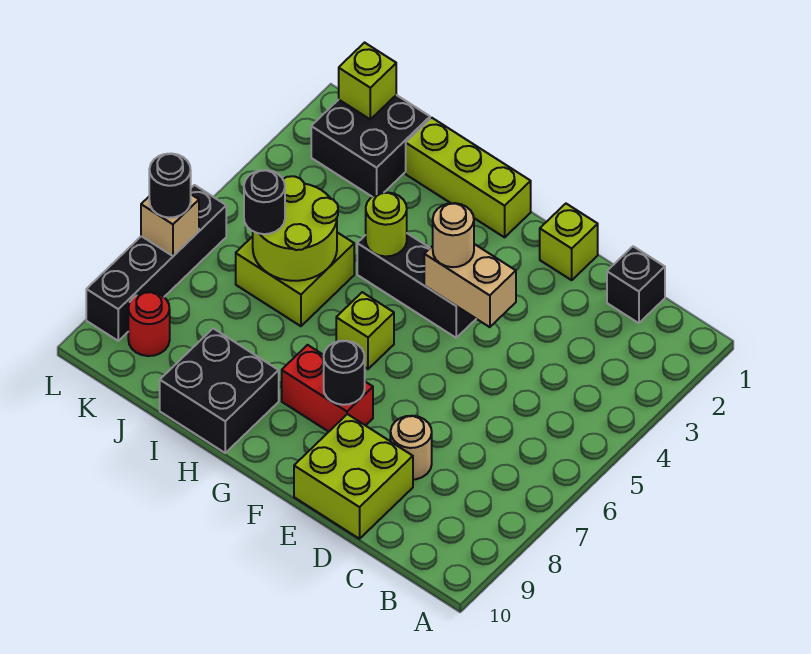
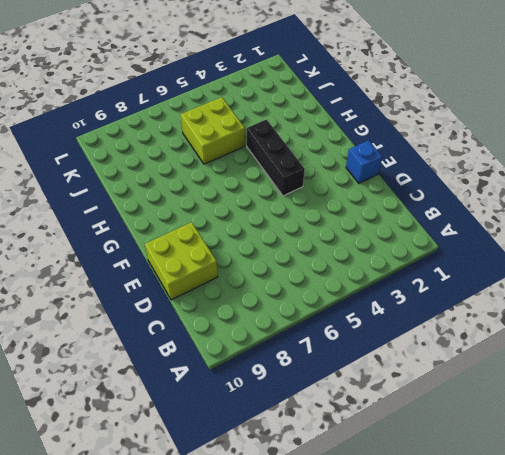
blue brick E1 level 1 -> lime brick E1 level 1
none -> black brick C1 level 1
none -> tan round brick D8 level 1
none -> red brick F8:G8 level 1

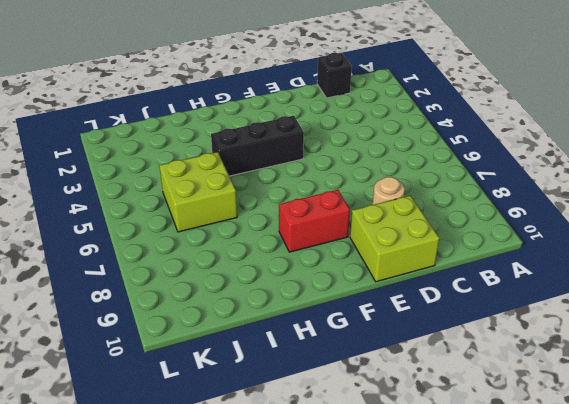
none -> lime brick E1 level 1
none -> lime brick G1:I1 level 1
none -> lime brick G6 level 1

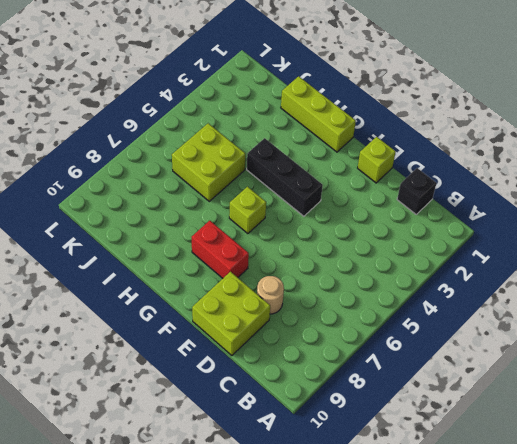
none -> black brick H9:I10 level 1
none -> black brick J1:K2 level 1
none -> red round brick K9 level 1

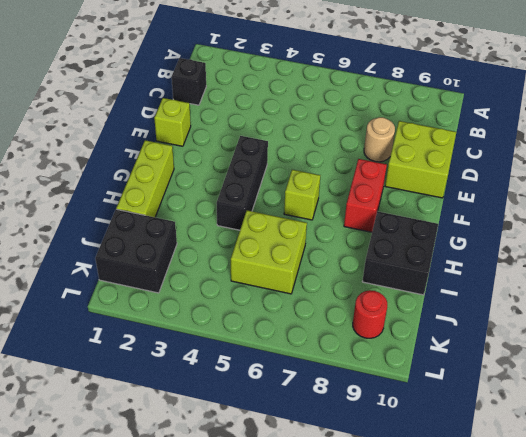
none -> black brick L6:L9 level 1
none -> tan brick E4:F4 level 2
none -> black round brick F8 level 2

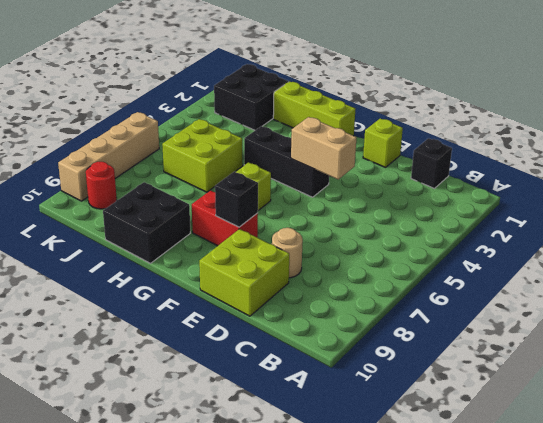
black brick F8 level 2 -> black round brick F8 level 2
tan brick L6:L9 level 1 -> black brick L6:L9 level 1
none -> lime round brick H4 level 2
none -> lime round brick I5:J6 level 2
none -> lime brick K1 level 2

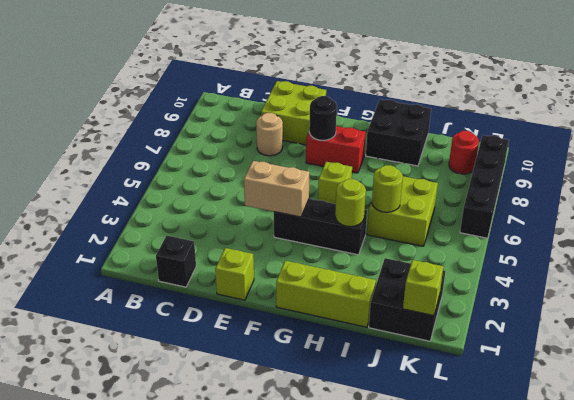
lime round brick I5 level 2 -> lime round brick I5:J6 level 2
none -> tan brick L7 level 2
none -> tan round brick F4 level 3
none -> black round brick J6 level 3

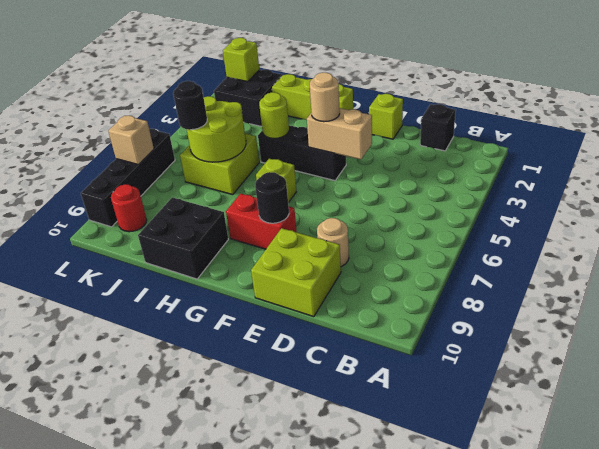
none -> black round brick L7 level 3

